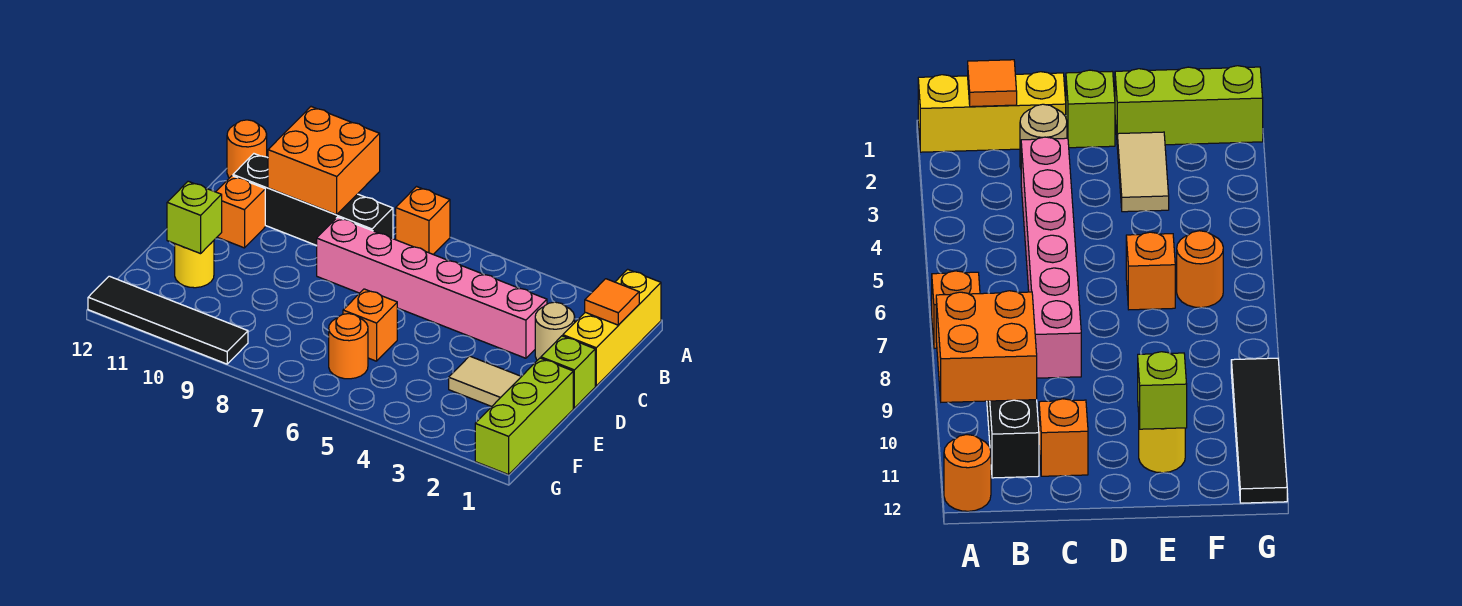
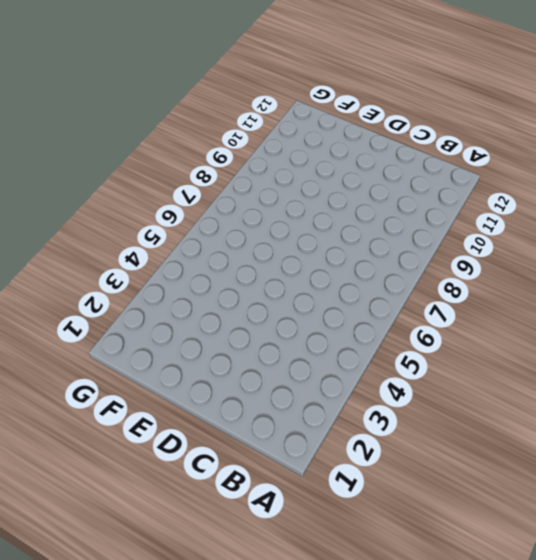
none -> yellow brick A1:C1 level 1
none -> orange brick A7 level 1
none -> orange round brick A12 level 1

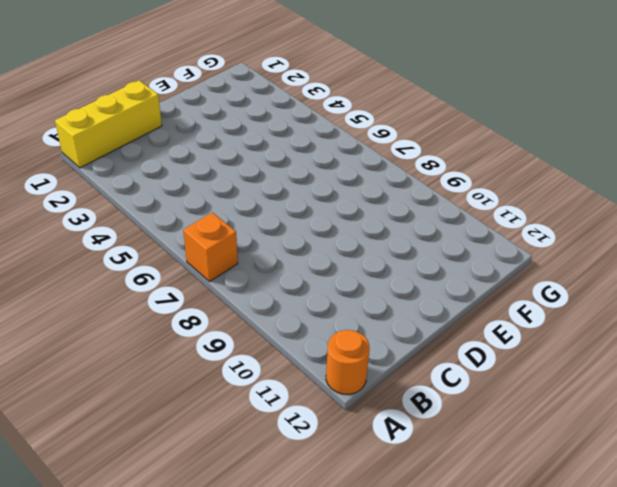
none -> black brick B8:B11 level 1
none -> tan round brick C2 level 1
none -> pink brick C3:C8 level 1

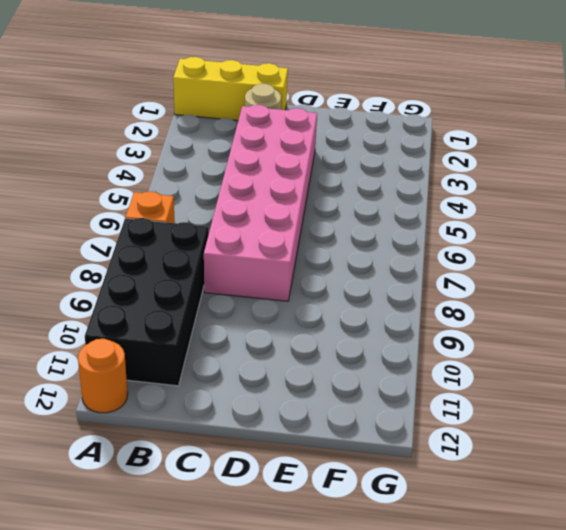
black brick A8:B11 level 1 -> black brick B8:B11 level 1
pink brick C3:D8 level 1 -> pink brick C3:C8 level 1
none -> orange brick C11 level 1
none -> lime brick D1 level 1
none -> lime brick E1:G1 level 1

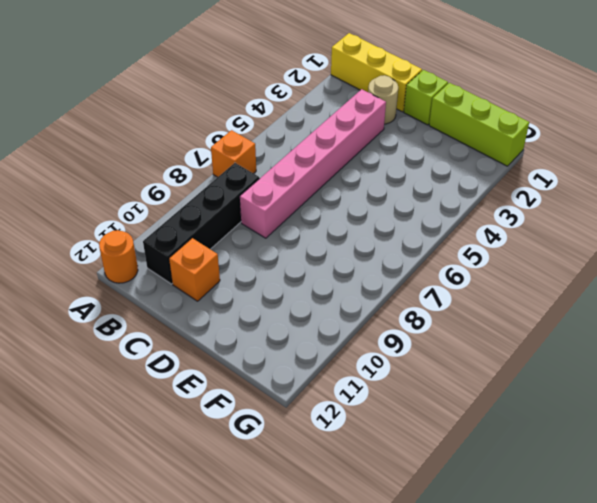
none -> tan tile E2:E3 level 1
none -> orange brick E6 level 1
none -> yellow round brick E11 level 1

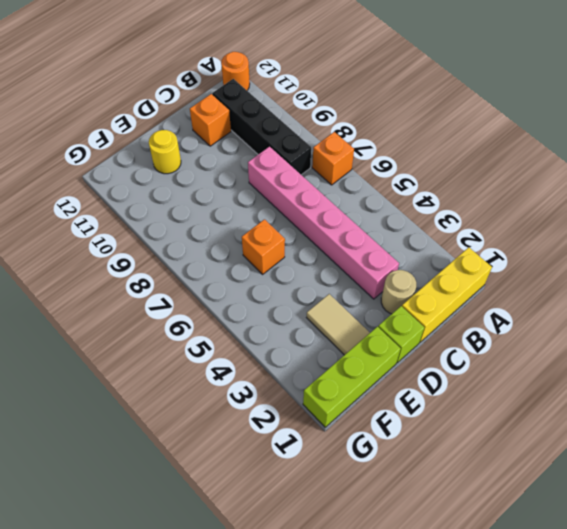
none -> orange round brick F6 level 1
none -> black tile G9:G12 level 1
none -> orange brick A9:B10 level 2

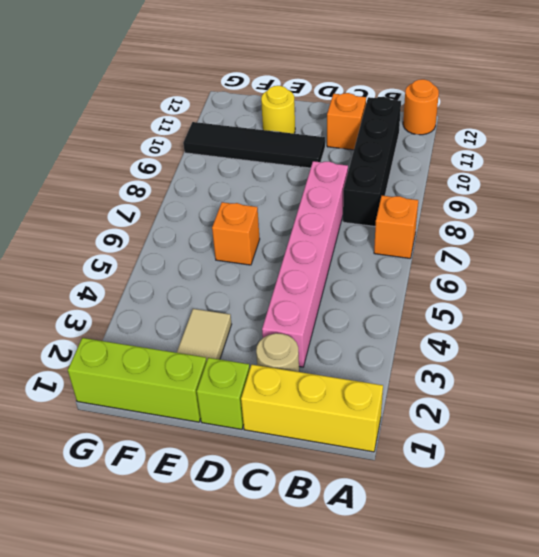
black tile D10:G10 level 1 -> black tile G9:G12 level 1
none -> orange round brick F6 level 1
none -> orange brick A9:B10 level 2
none -> orange tile B1 level 2

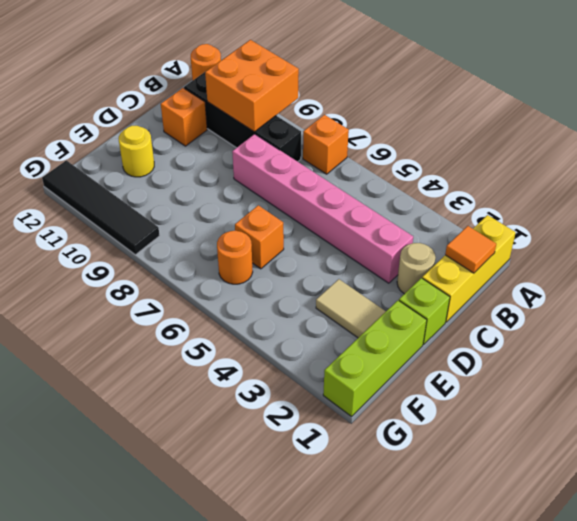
none -> lime brick E11 level 2

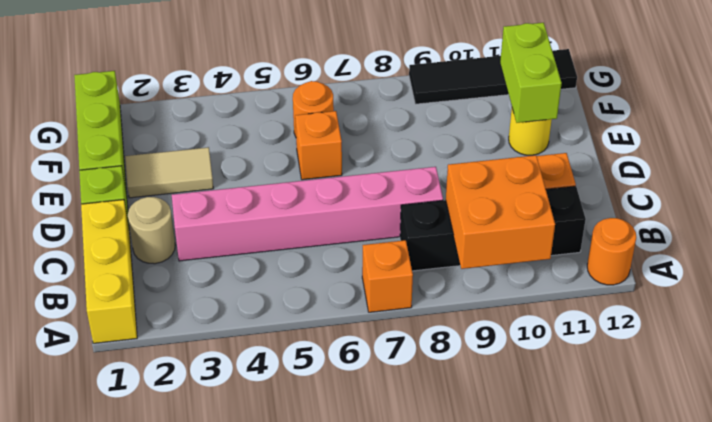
lime brick E11:F11 level 2 -> lime brick E11 level 2
none -> orange tile B1 level 2

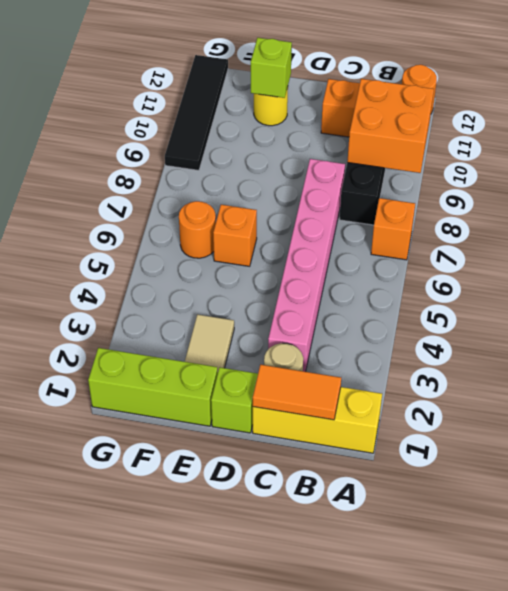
orange tile B1:C1 level 2 -> orange tile B1 level 2

